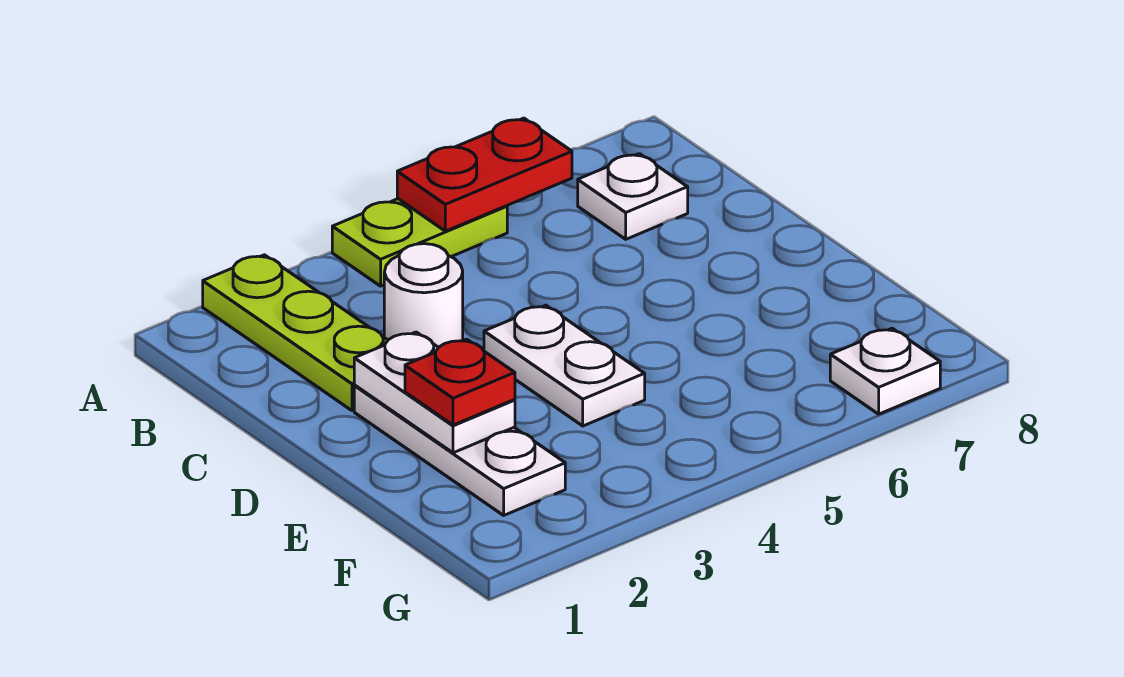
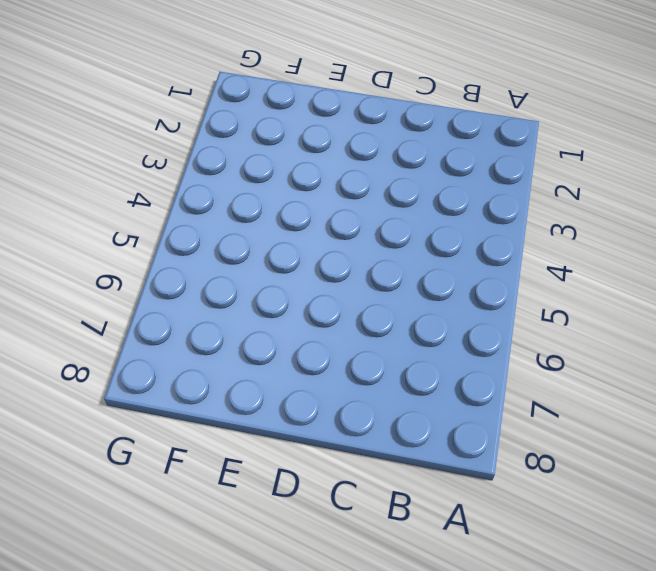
none -> lime plate A2:C2 level 1
none -> lime plate A4:A5 level 1

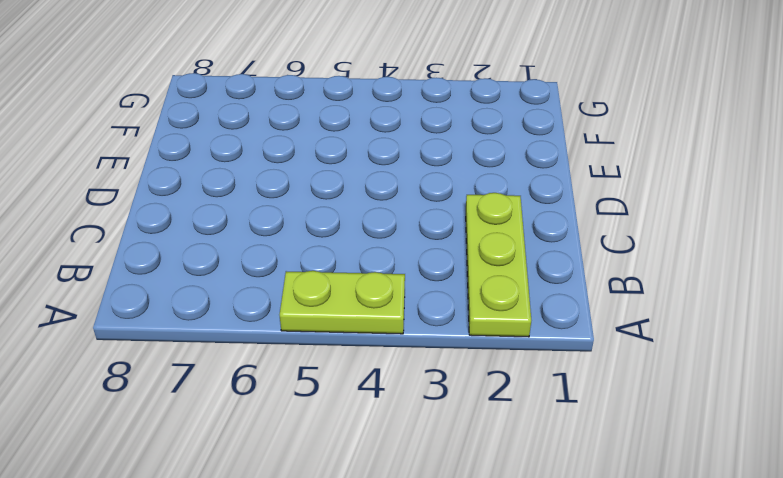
none -> white plate B7 level 1
none -> white round brick C3 level 1

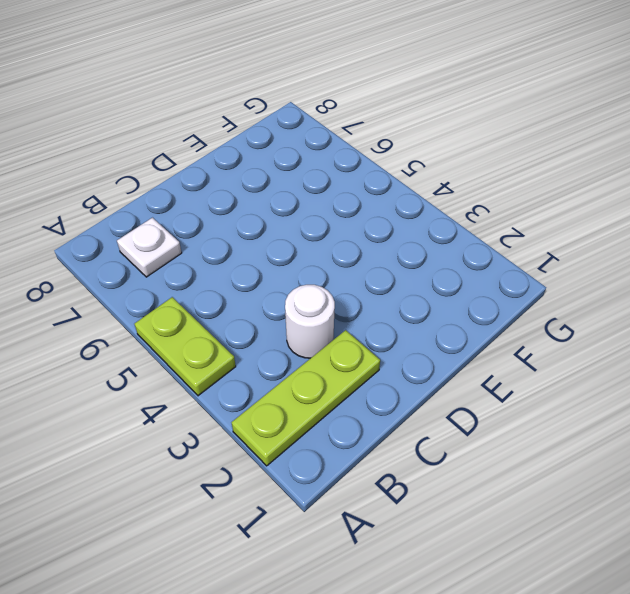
none -> white plate D2:F2 level 1
none -> white plate D4:E4 level 1

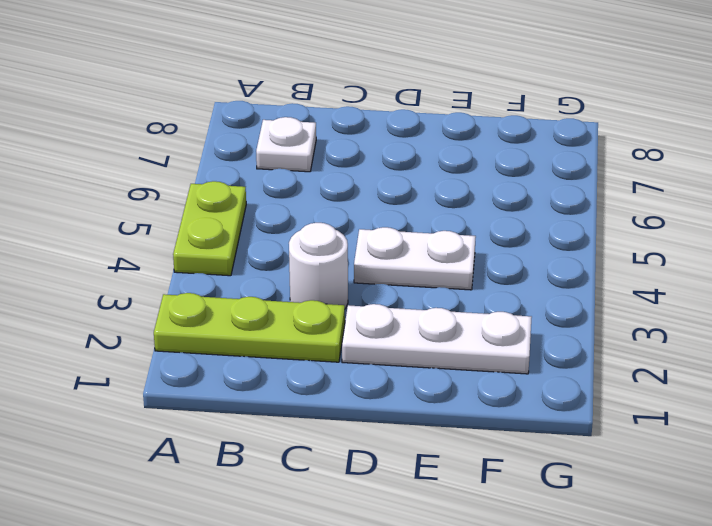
none -> white plate G7 level 1
none -> red plate A5:A6 level 2

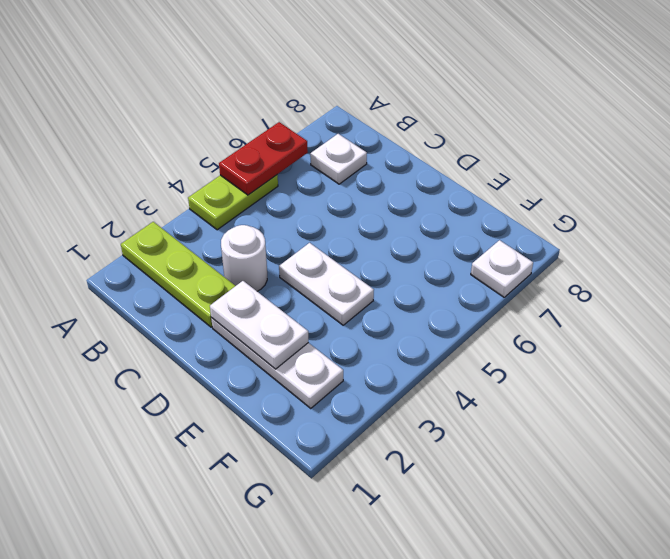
none -> red plate E2 level 3

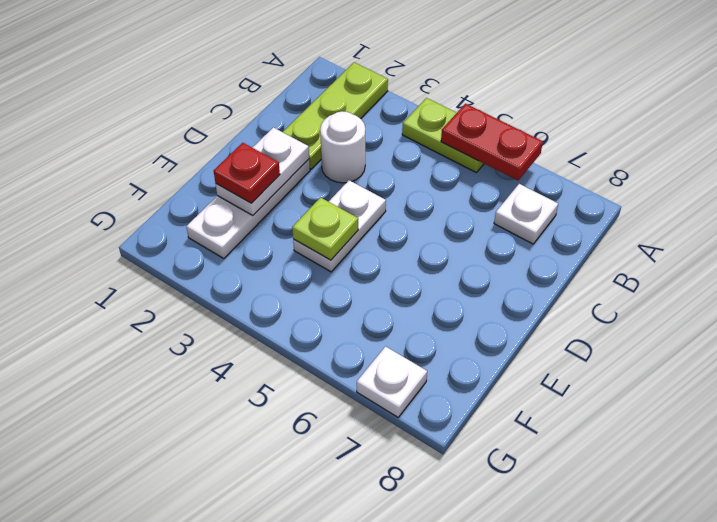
lime plate E4 level 2 -> none

